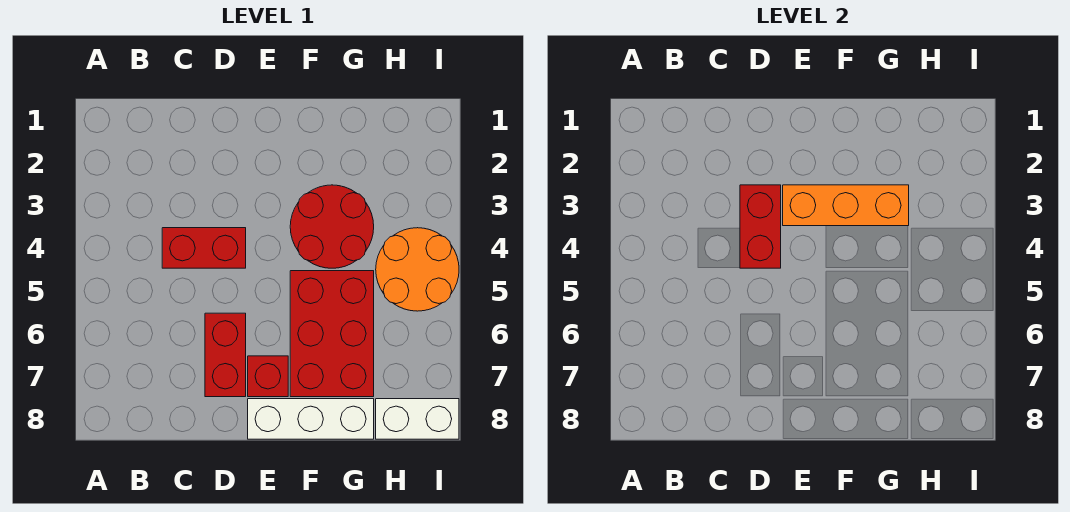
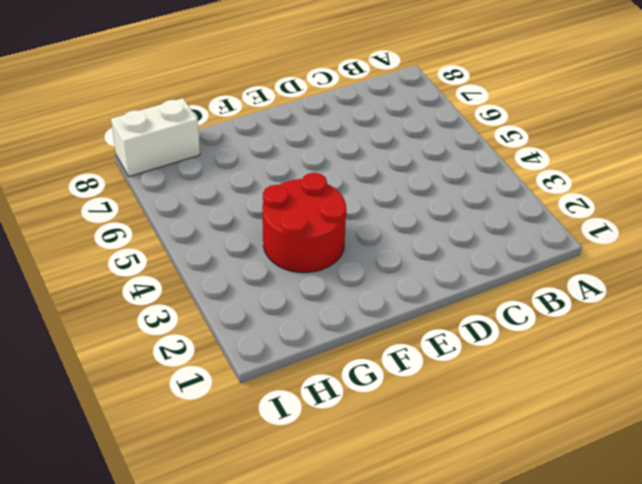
none -> red brick C4:D4 level 1
none -> red brick D6:D7 level 1

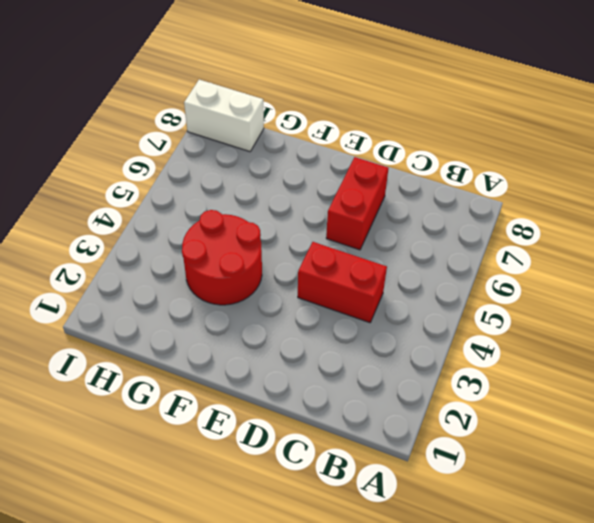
none -> red brick E7 level 1
none -> white brick E8:G8 level 1

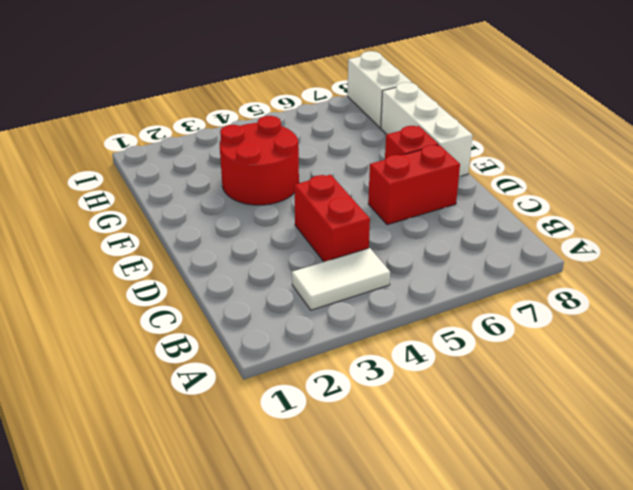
white tile B3:B4 level 1 -> none
none -> red brick F5:G7 level 1
none -> orange round brick H4:I5 level 1

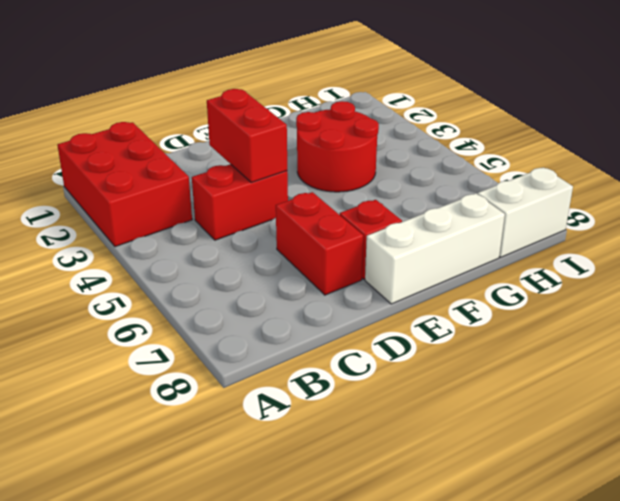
red brick A1:B3 level 1 -> red brick F5:G7 level 1
none -> orange round brick H4:I5 level 1
none -> orange brick E3:G3 level 2

